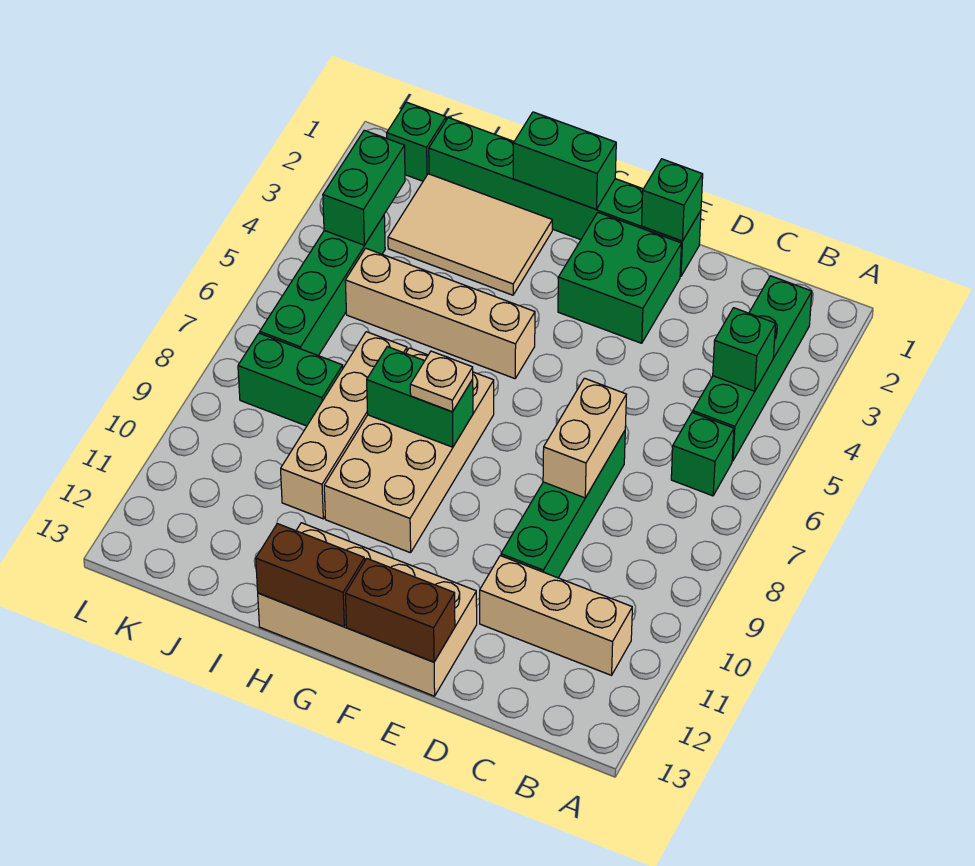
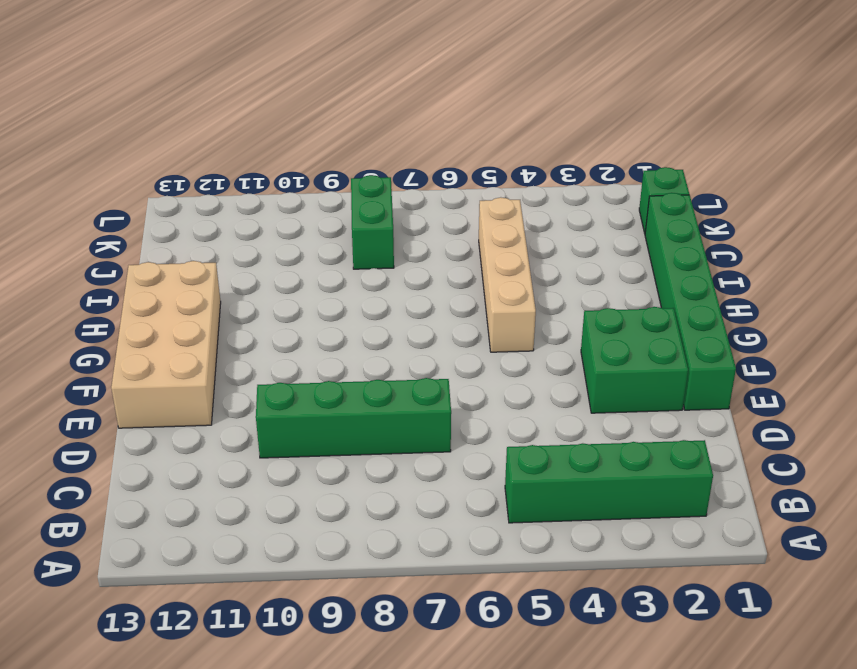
none -> green brick B6 level 1
none -> tan brick B11:D11 level 1
none -> tan brick G7:H10 level 1

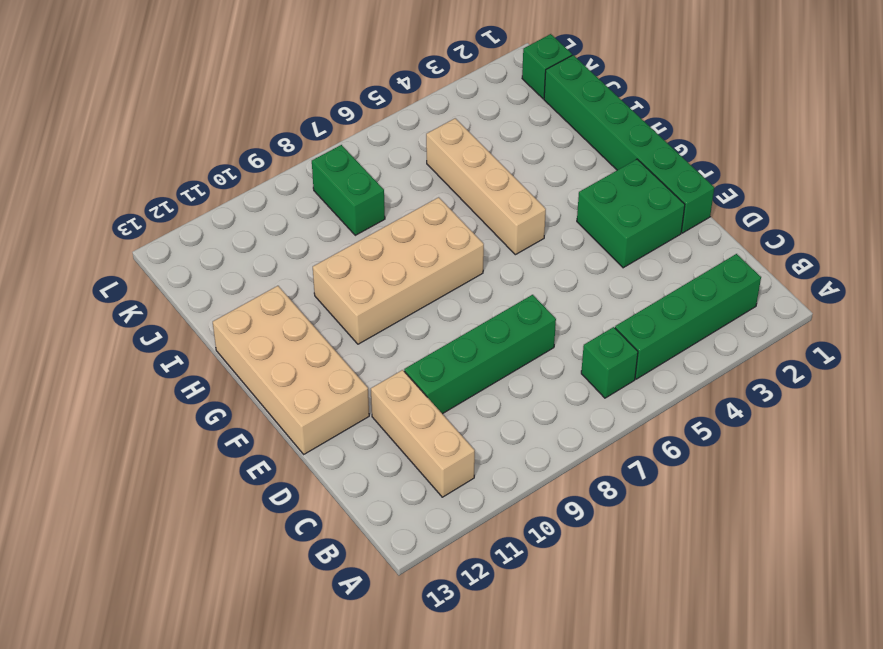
none -> tan tile H2:J3 level 1
none -> tan brick I7:I10 level 1
none -> green brick K4:K7 level 1

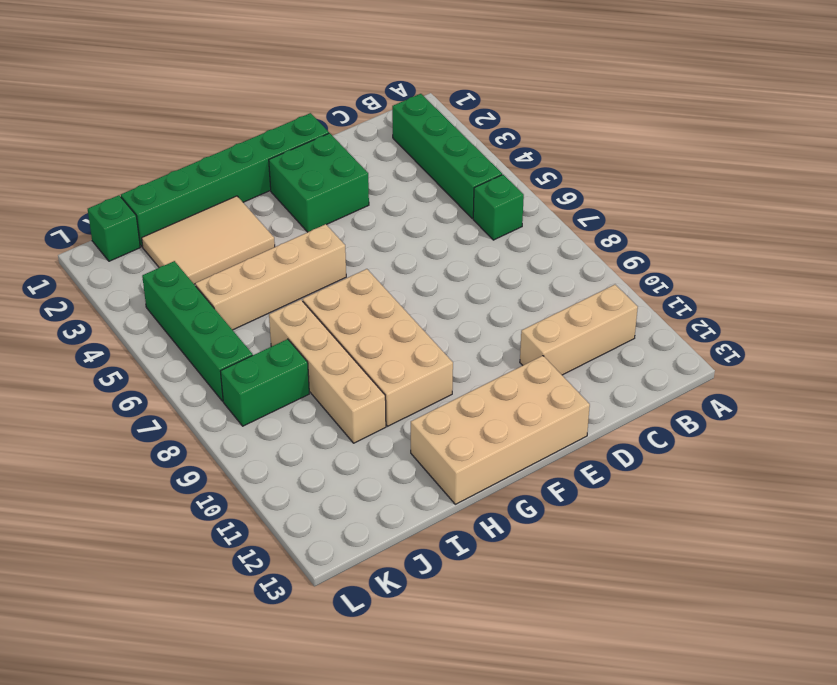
none -> green brick D7:D10 level 1
none -> green brick B4 level 2
none -> tan brick D7:D8 level 2

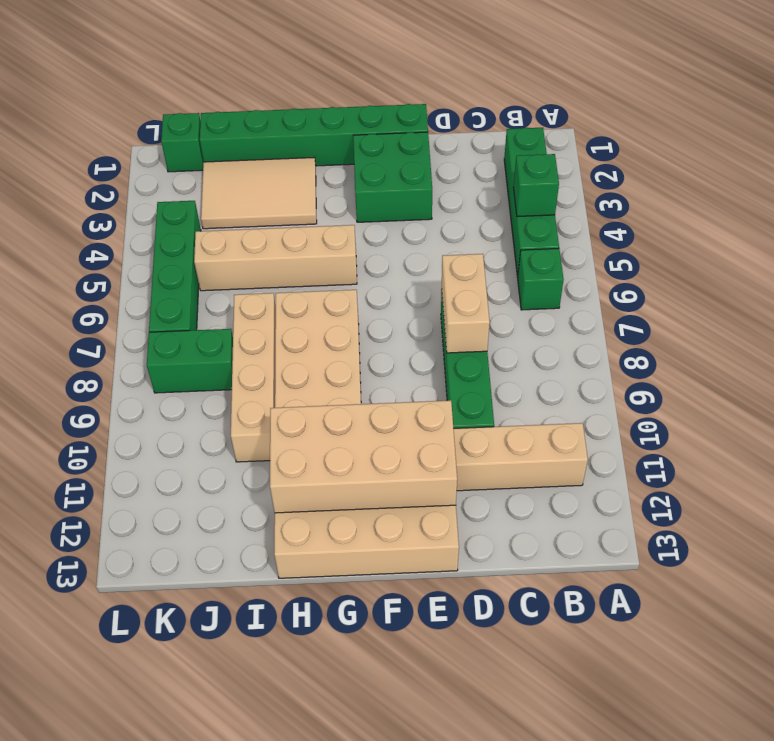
tan brick E11:H12 level 2 -> none
none -> green brick E1 level 2
none -> brown brick E13:F13 level 2
none -> green brick G1:H1 level 2

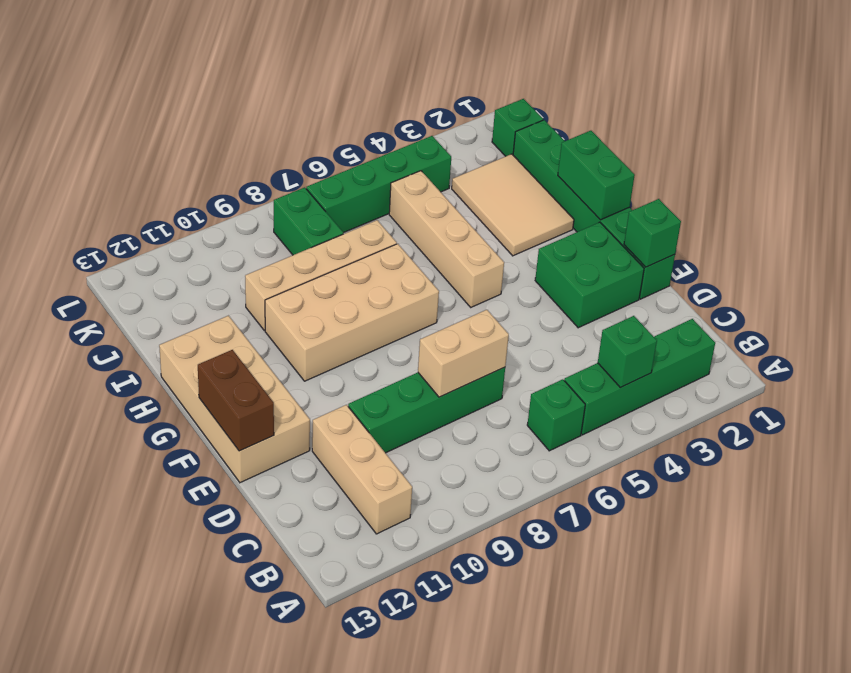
none -> green brick G8:H8 level 2
none -> brown brick G13:H13 level 2
none -> green brick K3:K4 level 2

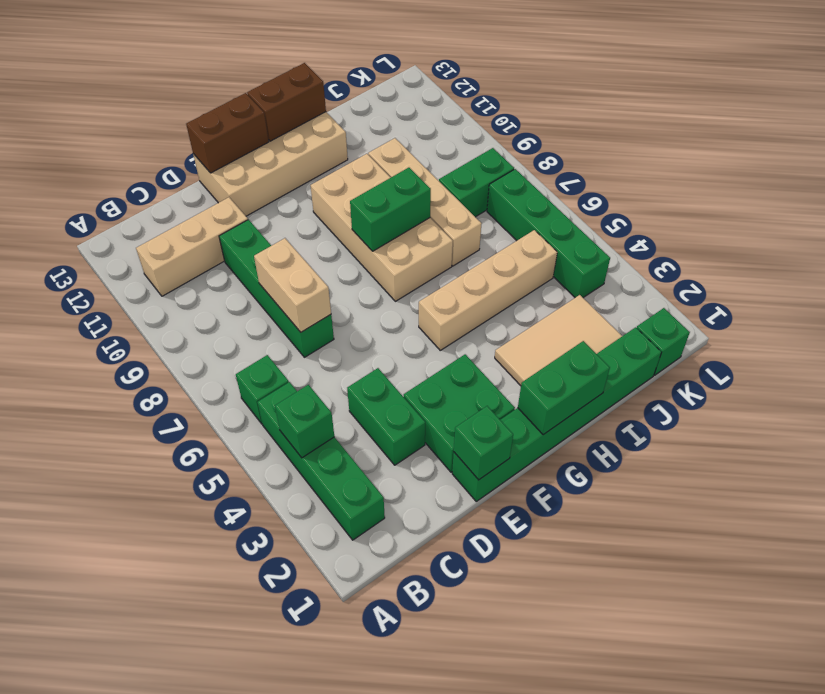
green brick D3:D4 level 1 -> green brick K3:K4 level 2
none -> tan plate G8 level 3

